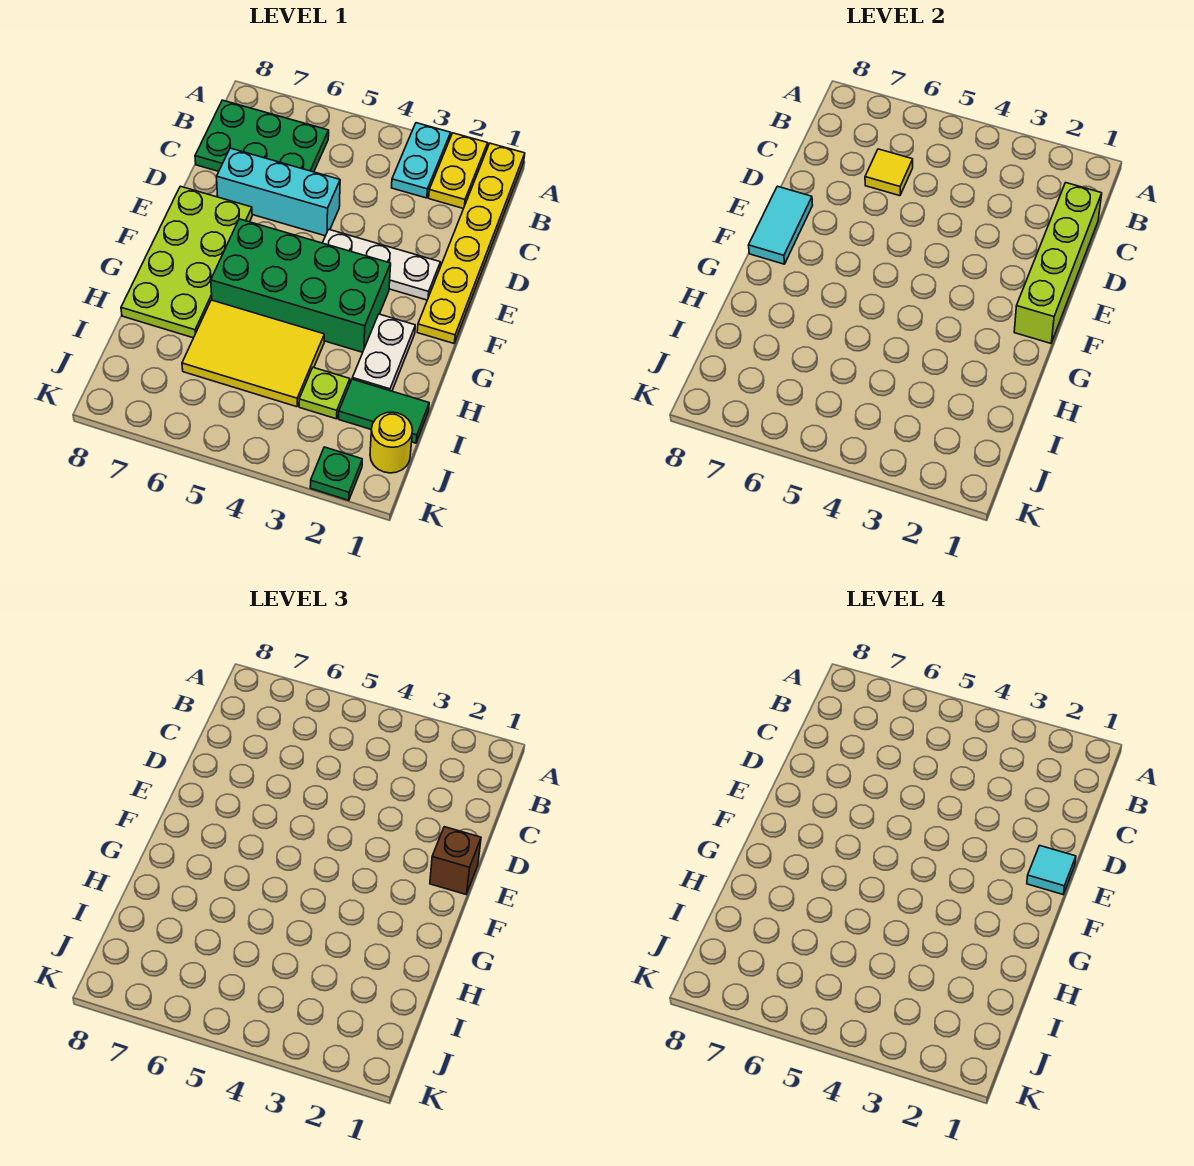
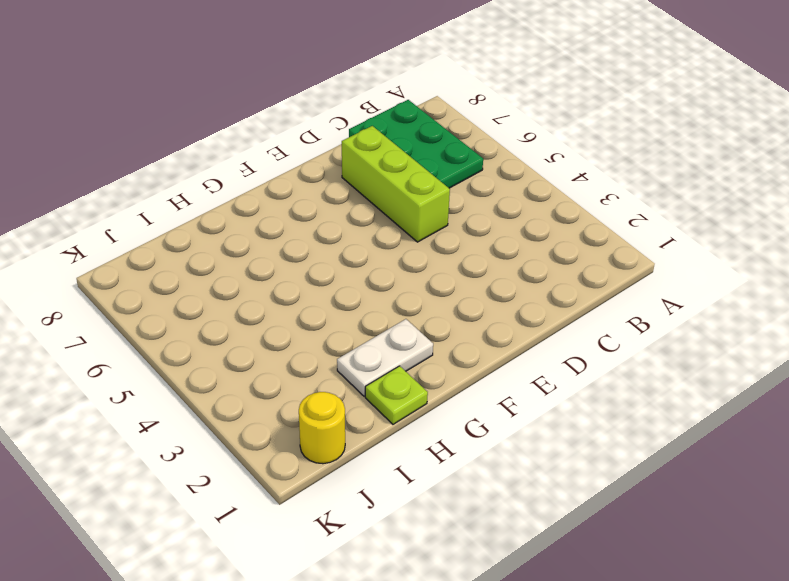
lime brick D5:D7 level 1 -> cyan brick D5:D7 level 1
lime plate H1 level 1 -> lime plate I3 level 1
none -> yellow plate A1:F1 level 1
none -> yellow plate A2:B2 level 1
none -> cyan plate A3:B3 level 1

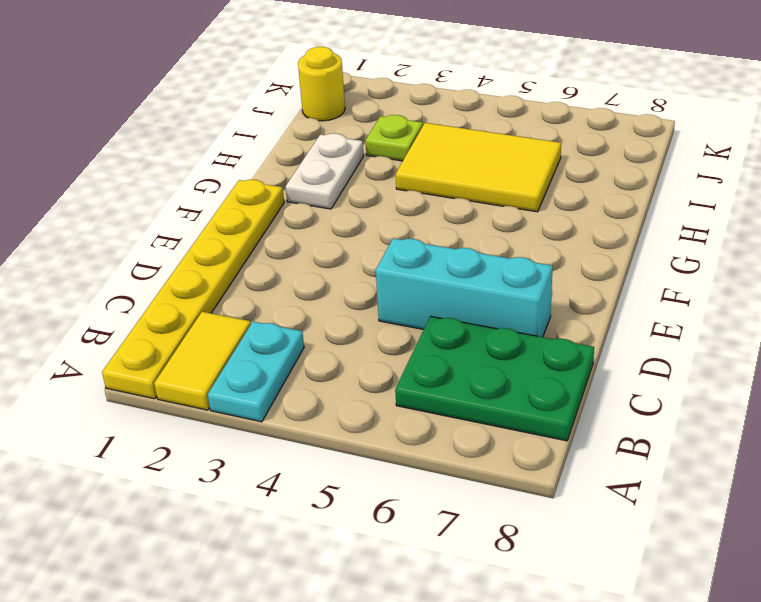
yellow tile A2:B2 level 1 -> yellow plate A2:B2 level 1
none -> white plate E2:E4 level 1
none -> lime plate E7:H8 level 1
none -> green brick F3:G6 level 1

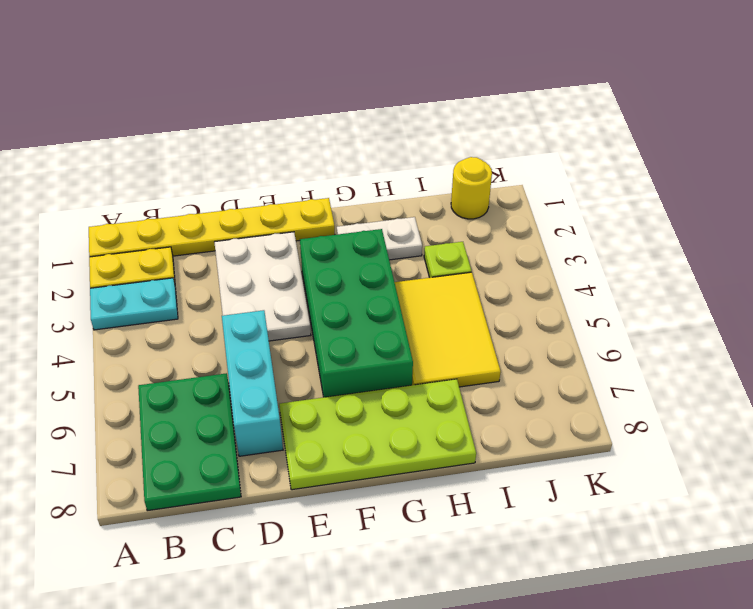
white plate D2:E4 level 1 -> white plate E2:E4 level 1
none -> green tile I1:I2 level 1
none -> green plate K2 level 1
none -> lime brick C1:F1 level 2

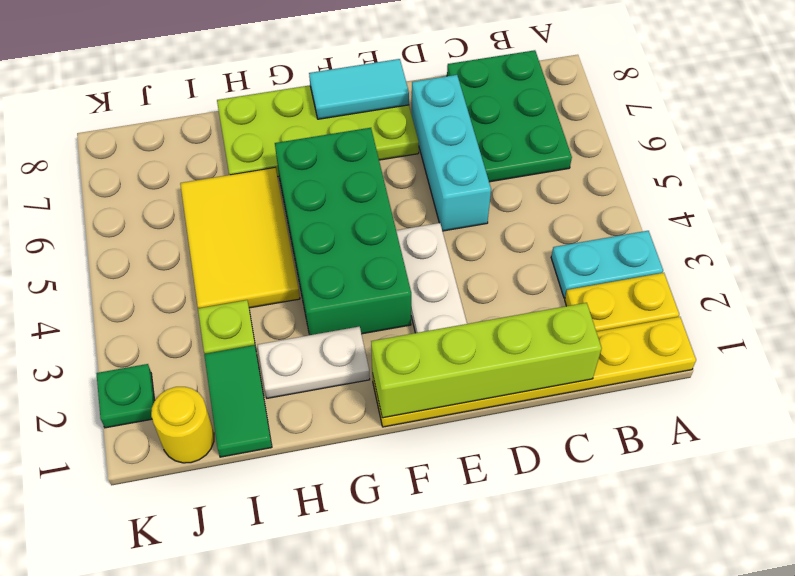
none -> yellow tile C6 level 2
none -> brown brick E1 level 3
none -> cyan tile E1 level 4

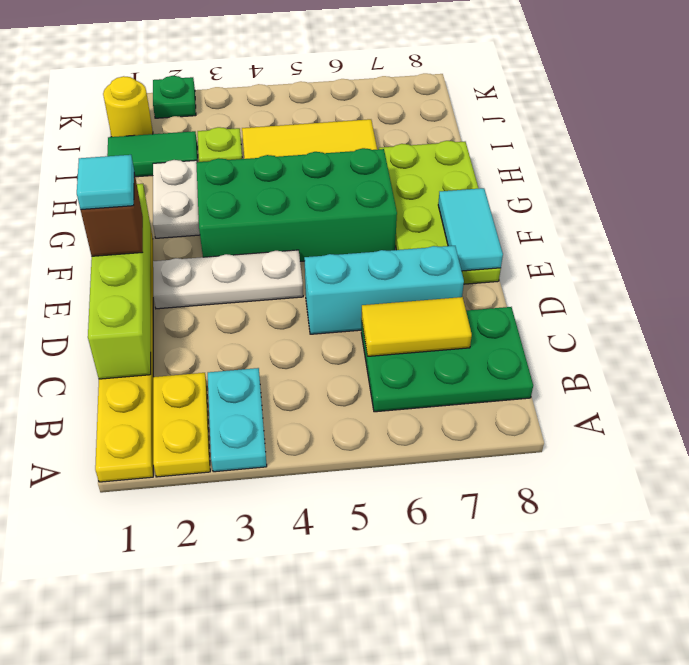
yellow tile C6:C7 level 2 -> yellow tile C6 level 2

